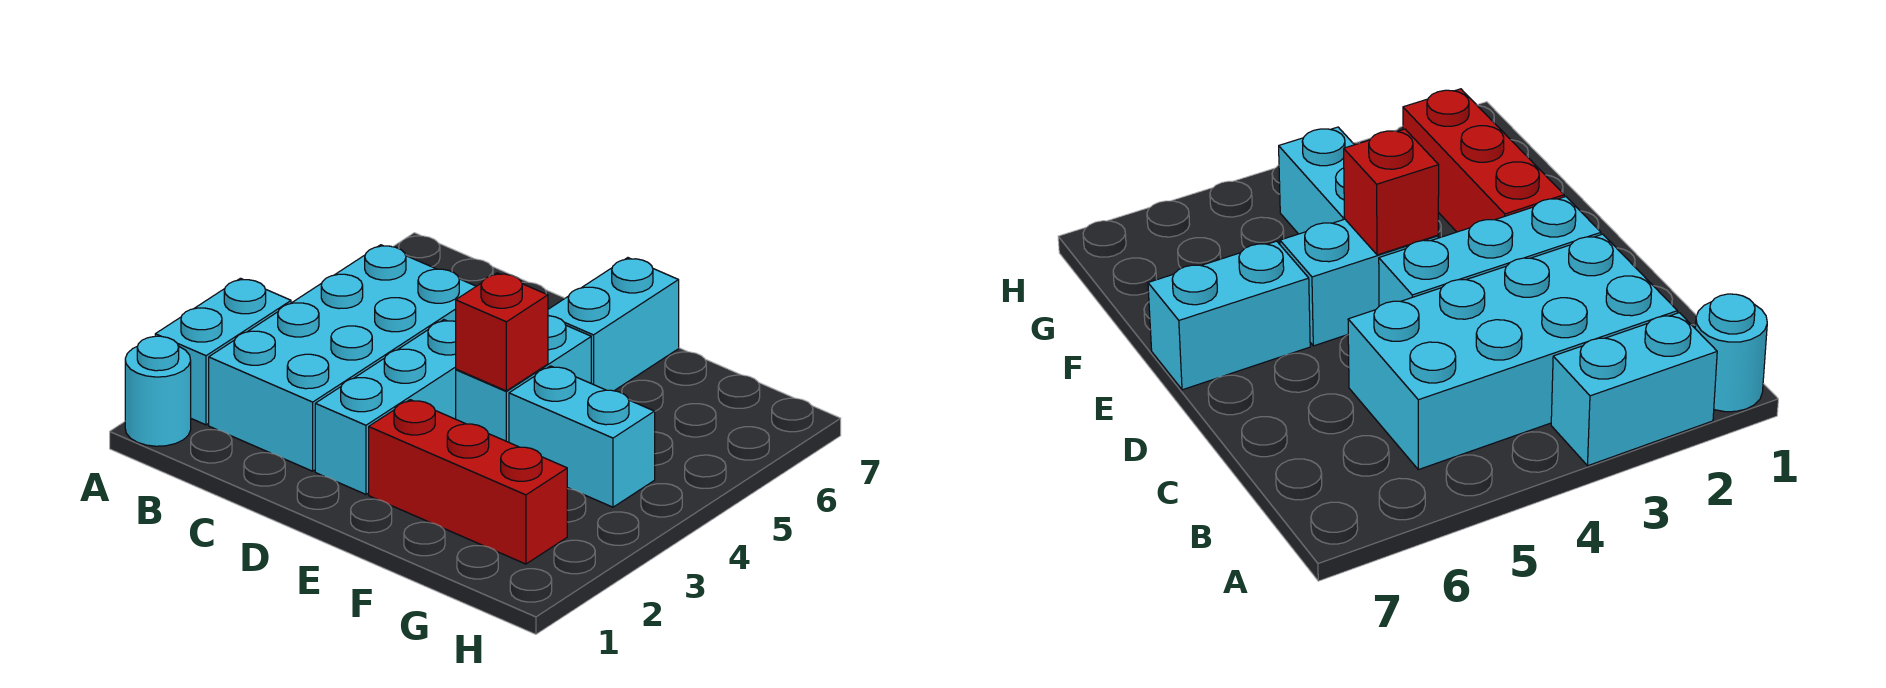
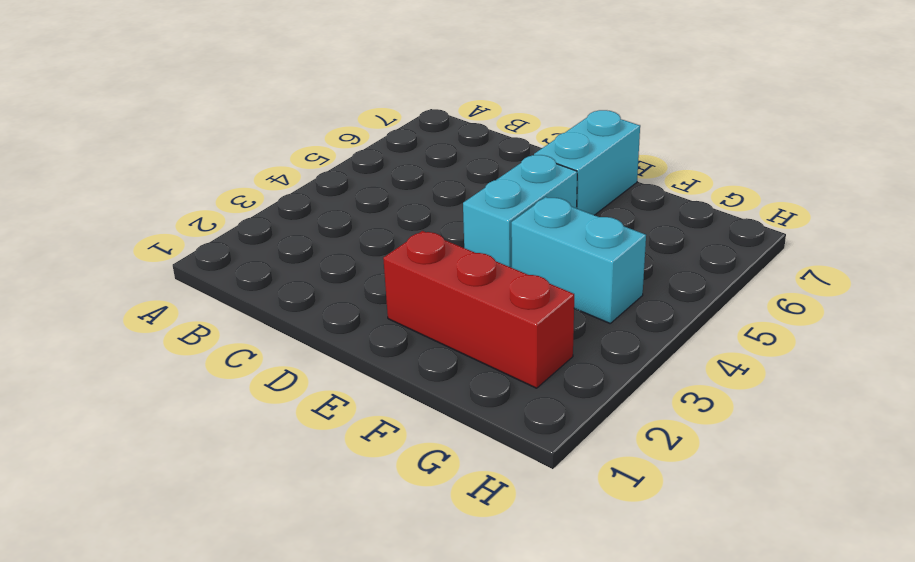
none -> cyan round brick A1 level 1
none -> cyan brick A2:A3 level 1

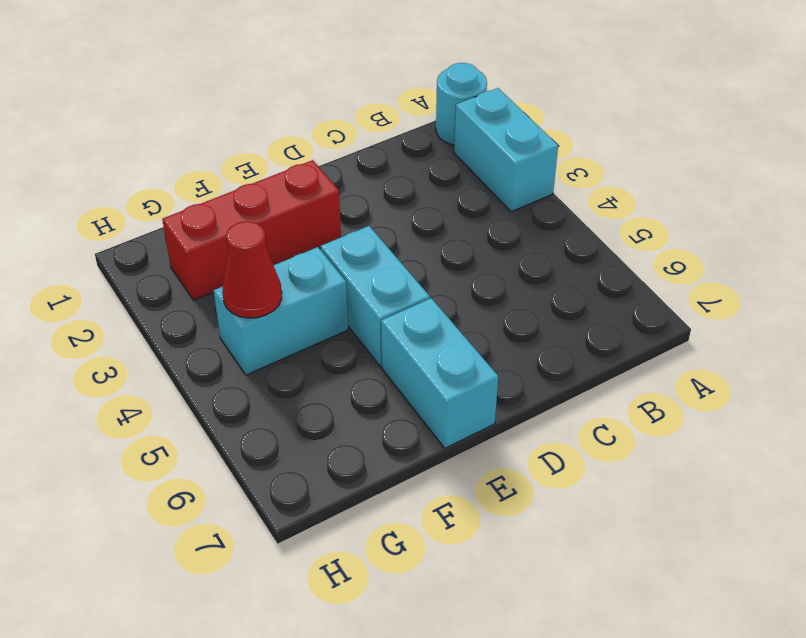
red cone G4 level 2 -> none
none -> cyan brick B2:C5 level 1
none -> cyan brick D2:D4 level 1

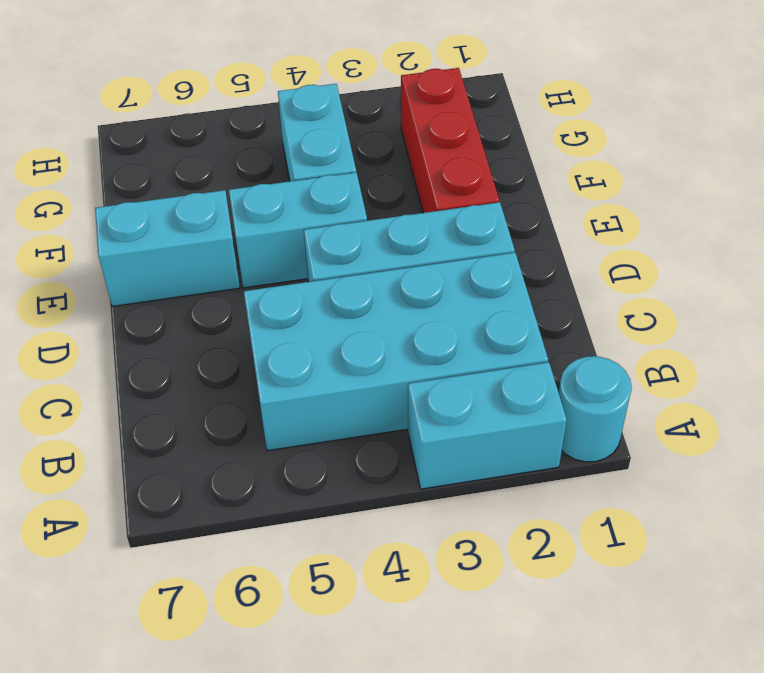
none -> red brick E4 level 2

